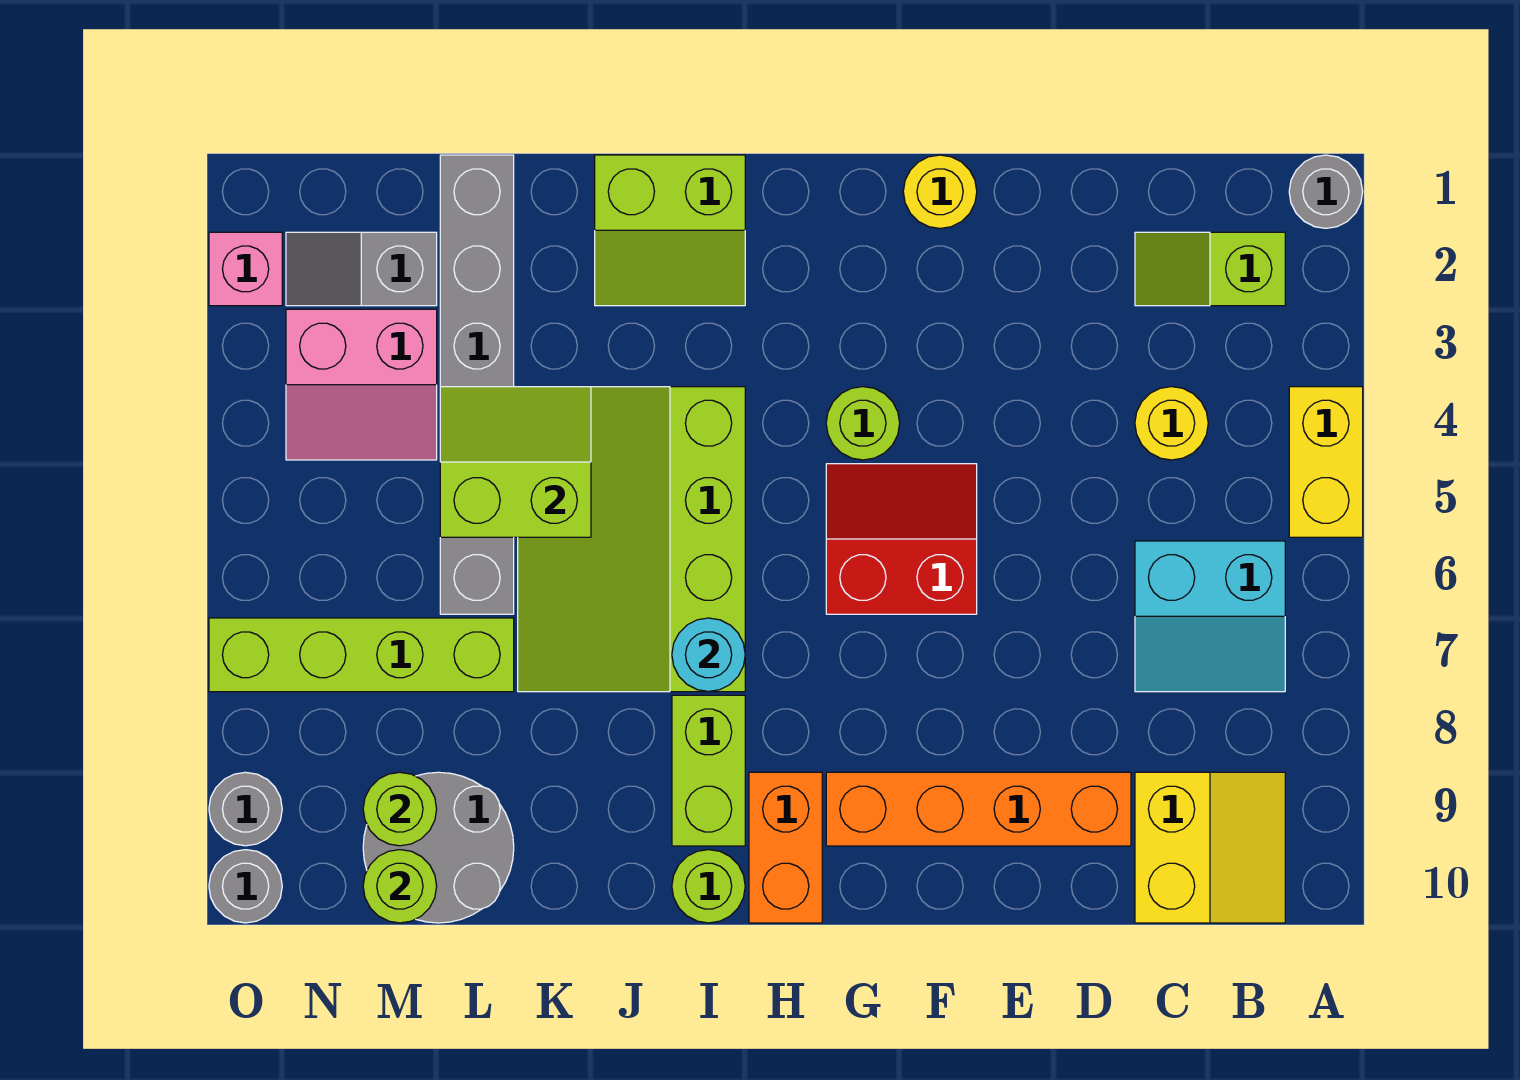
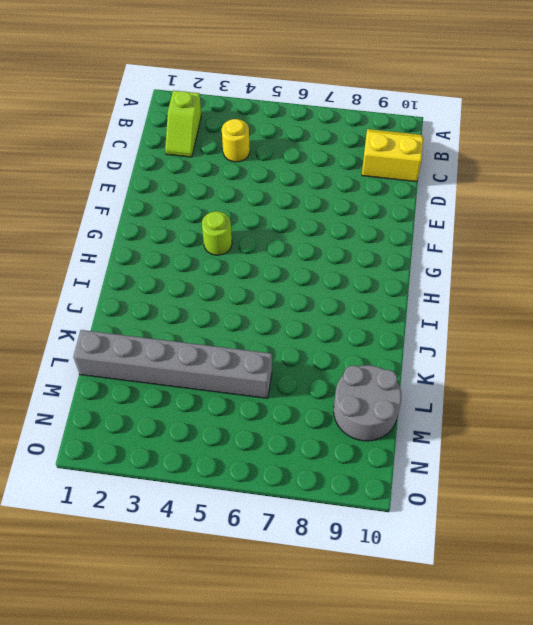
none -> grey round brick A1 level 1
none -> yellow brick A4:A5 level 1
none -> cyan slope B6:C7 level 1 top 6

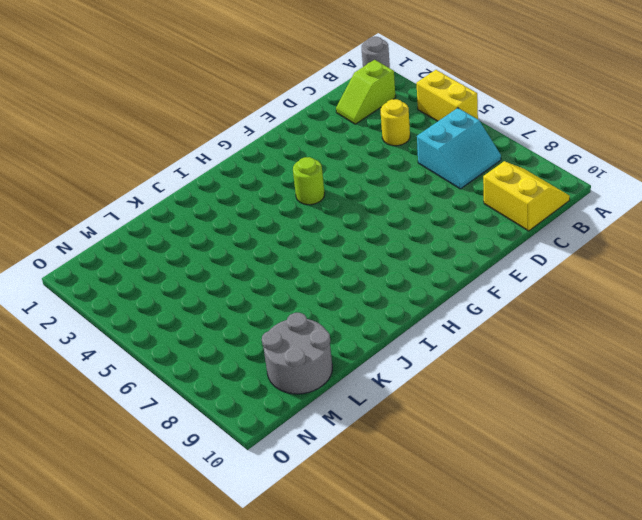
none -> orange brick D9:G9 level 1
none -> yellow round brick F1 level 1
none -> red slope F5:G6 level 1 top 6

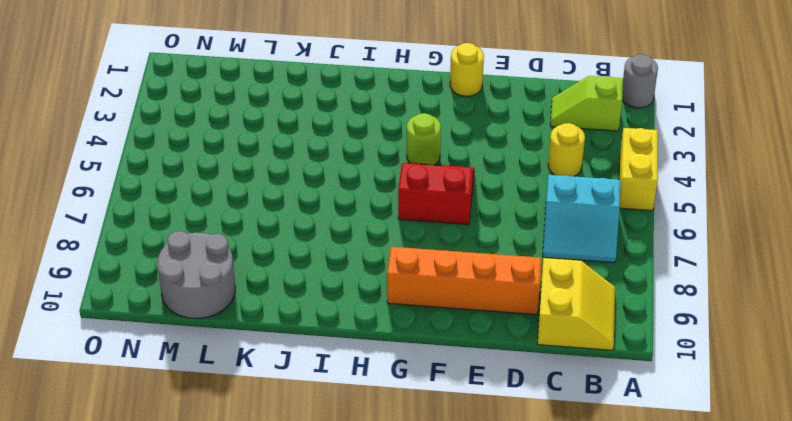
none -> orange brick H9:H10 level 1
none -> lime slope I1:J2 level 1 top 1
none -> lime slope I4:K7 level 1 top I

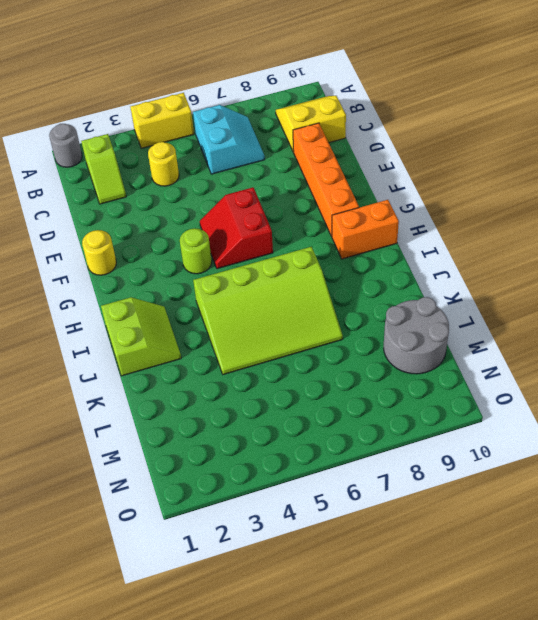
none -> lime brick I8:I9 level 1
none -> lime round brick I10 level 1
none -> grey brick L1:L6 level 1

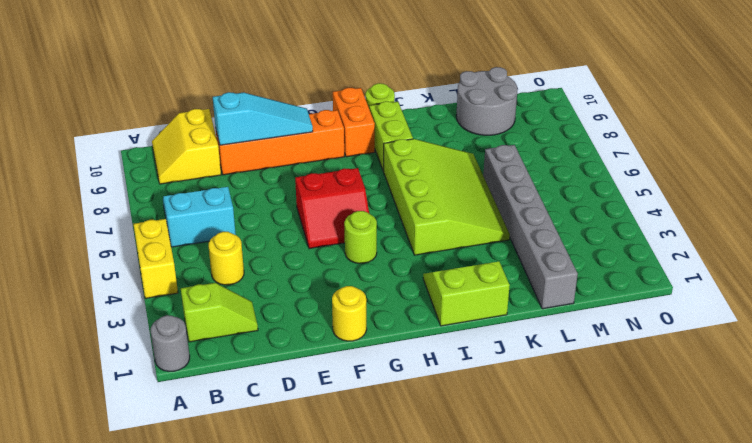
cyan slope D9:F9 level 2 top D -> none
none -> lime brick L7:O7 level 1
none -> grey slope M2:N2 level 1 top M
none -> pink slope M3:N4 level 1 top 3

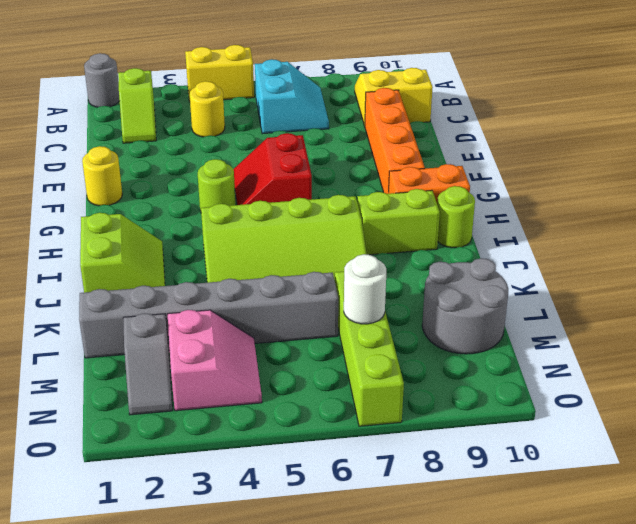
white round brick M7 level 2 -> none
none -> pink brick O2 level 1
none -> grey round brick O9 level 1
none -> grey round brick O10 level 1

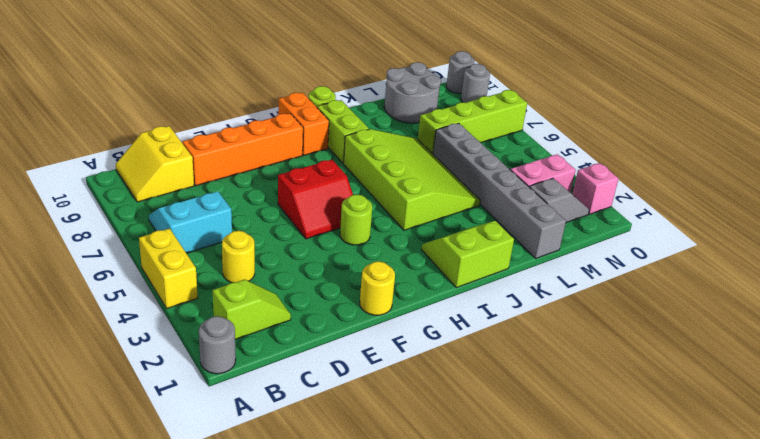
none -> cyan round brick I7 level 2
none -> lime slope K4:L5 level 2 top 5
none -> lime round brick M9 level 2

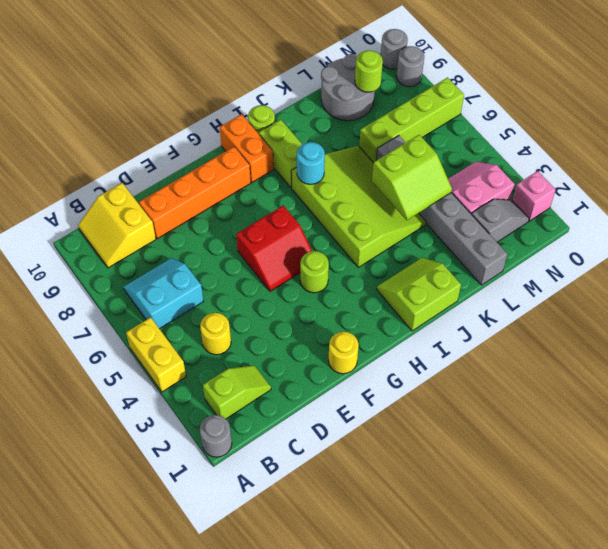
none -> lime round brick M10 level 2

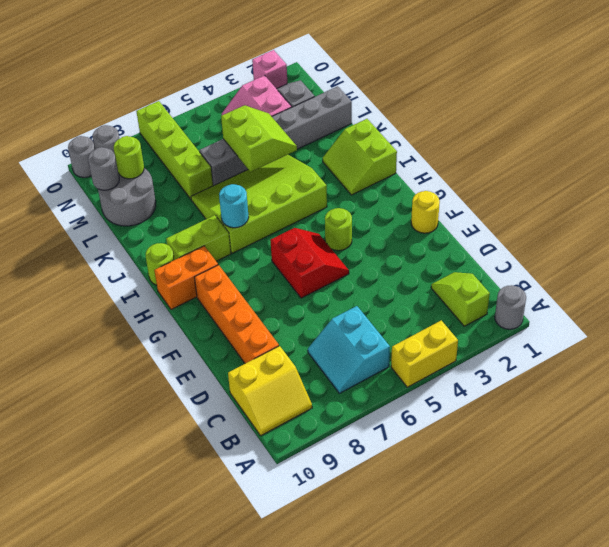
grey round brick M10 level 2 -> lime round brick M10 level 2
none -> yellow round brick C4 level 1

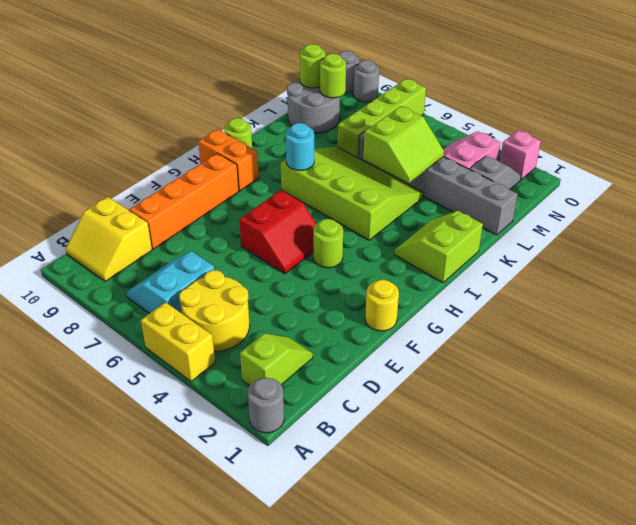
yellow round brick B4:C5 level 1 -> yellow round brick C4 level 1
none -> lime brick I8:I9 level 1

